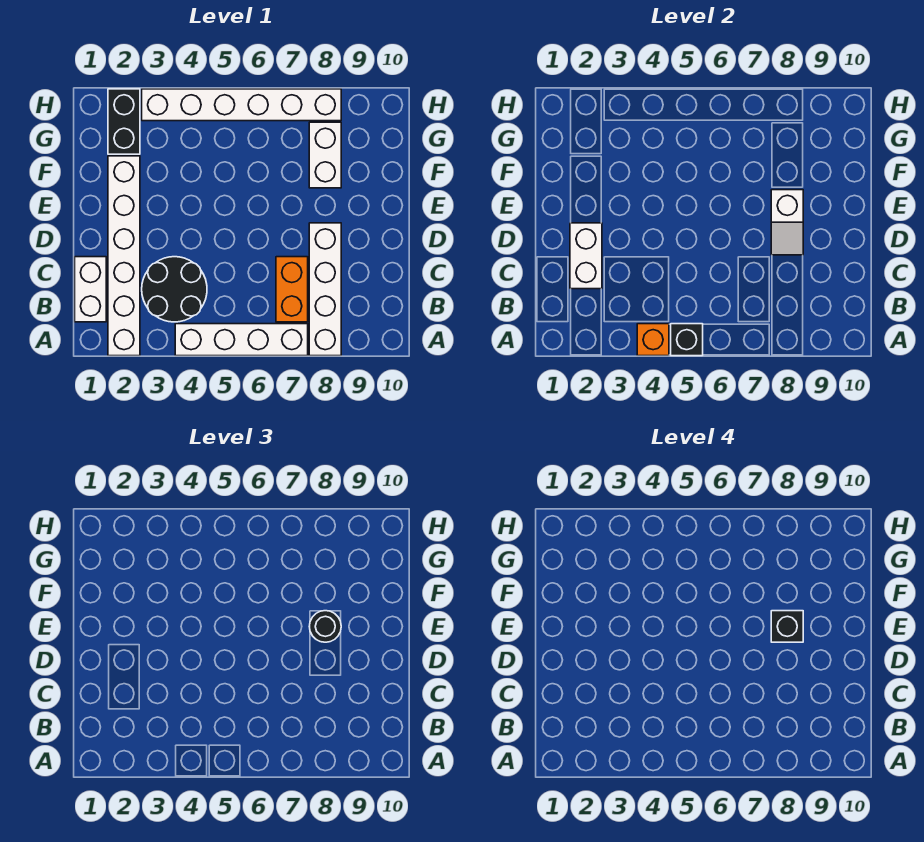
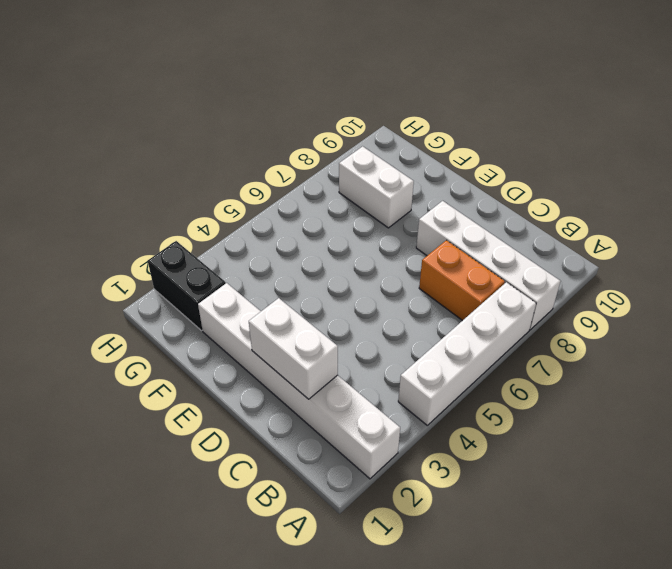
none -> white brick B1:C1 level 1
none -> black round brick B3:C4 level 1
none -> white brick H3:H8 level 1

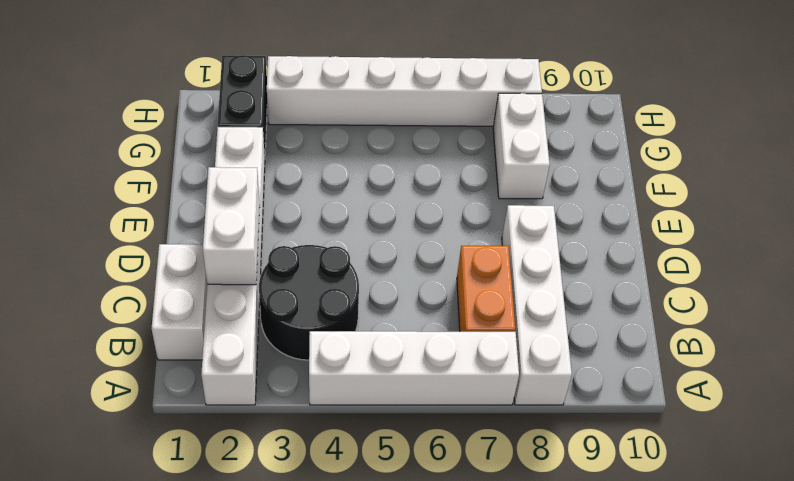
none -> orange brick A4 level 2
none -> black brick A5 level 2
none -> white slope D8:E8 level 2 top E

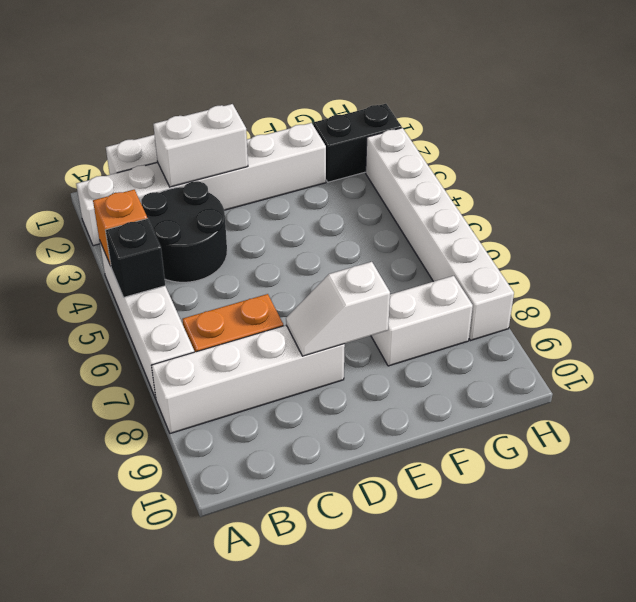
none -> black round brick E8 level 3
none -> black brick E8 level 4

